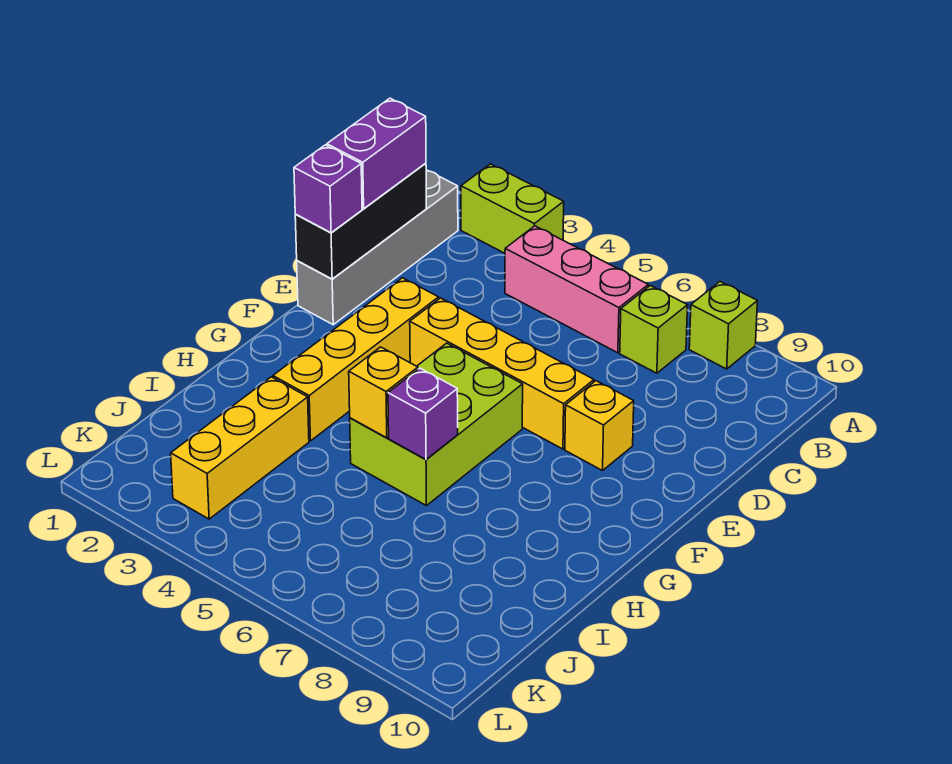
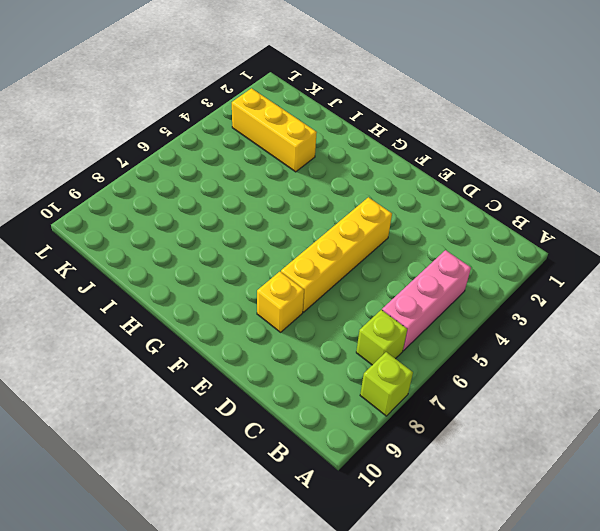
none -> lime brick A2:A3 level 1
none -> grey brick B1:E1 level 1
none -> yellow brick E3:H3 level 1

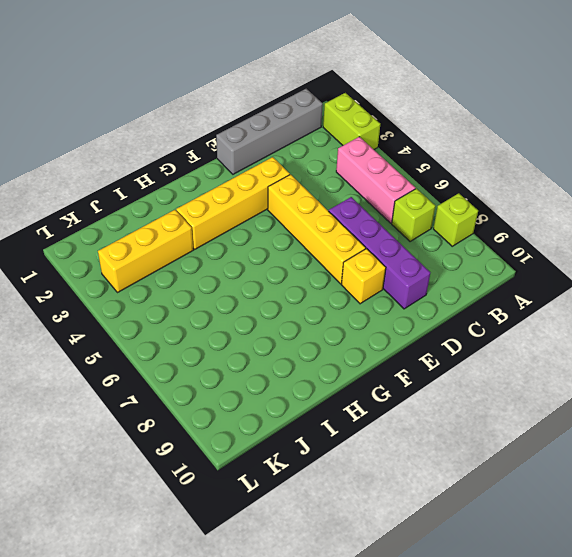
purple brick D6:D9 level 1 -> none
none -> lime brick F5:H6 level 1
none -> black brick C1:E1 level 2
none -> yellow brick H5 level 2

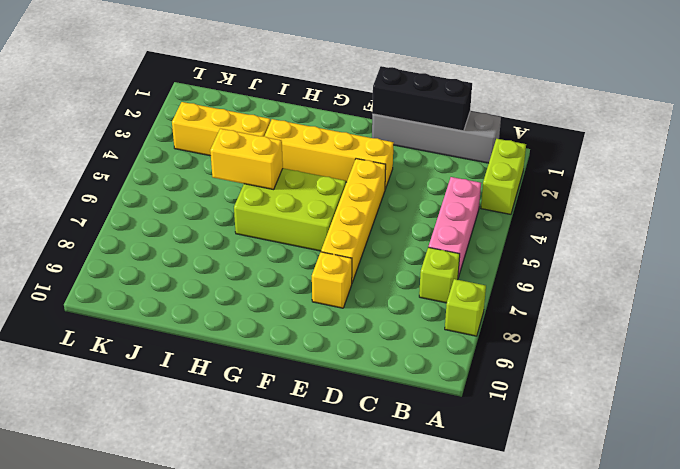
yellow brick H5:I5 level 2 -> yellow brick H5 level 2
none -> purple brick H6 level 2
none -> purple brick C1:D1 level 3
none -> purple brick E1 level 3

